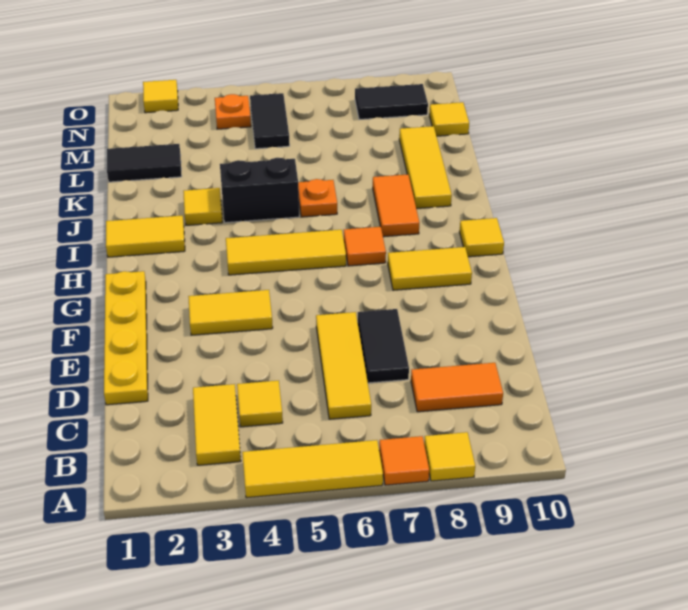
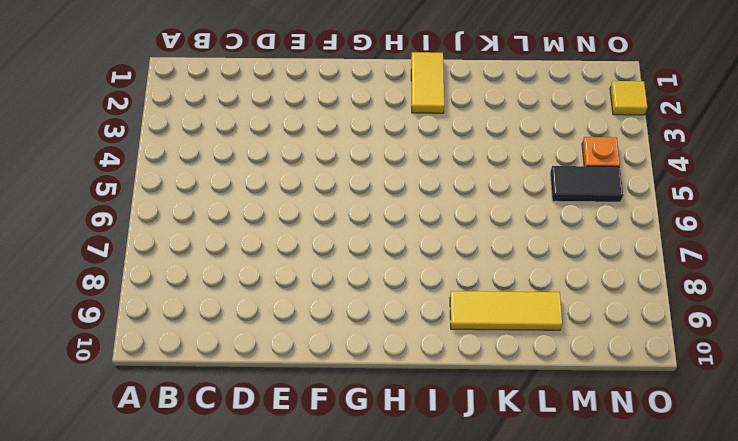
none -> yellow tile A4:A6 level 1
none -> orange tile A7 level 1
none -> yellow tile A8 level 1

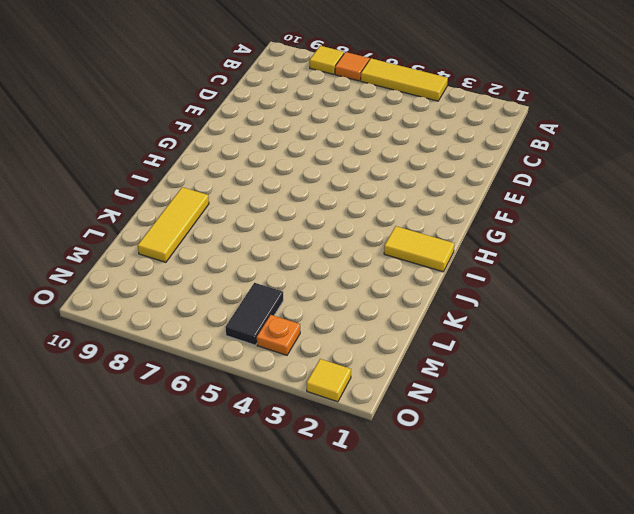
none -> yellow tile B3:C3 level 1
none -> yellow tile C4 level 1
none -> yellow tile C6:E6 level 1

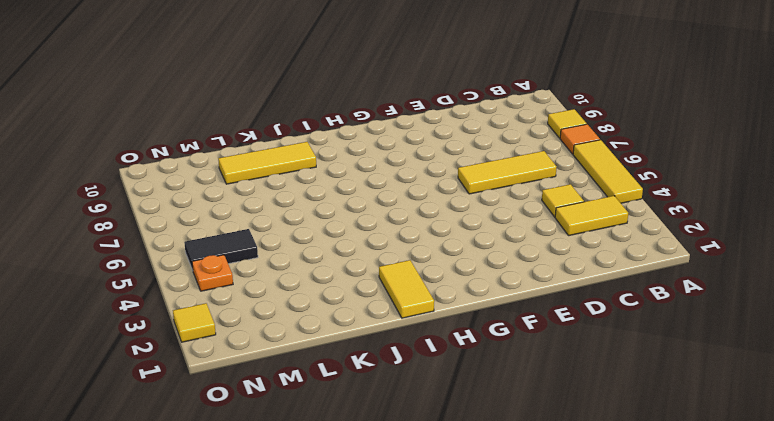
none -> orange tile C8:C9 level 1
none -> yellow plate D1:G1 level 1
none -> black tile D7:E7 level 1

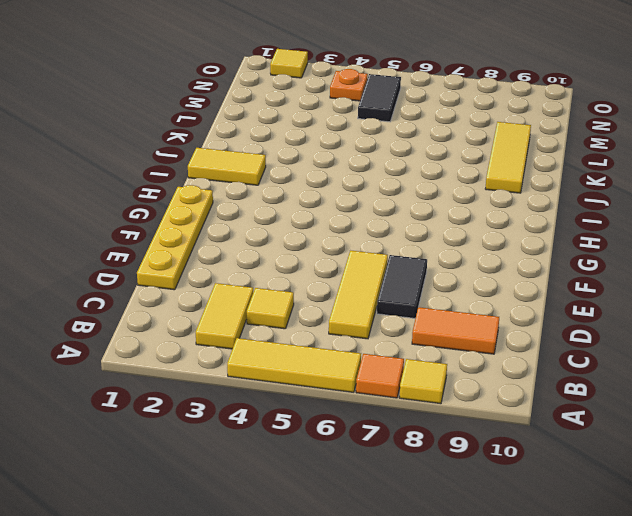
none -> yellow tile F3:F4 level 1
none -> yellow tile G8:G9 level 1
none -> yellow tile H4:H6 level 1

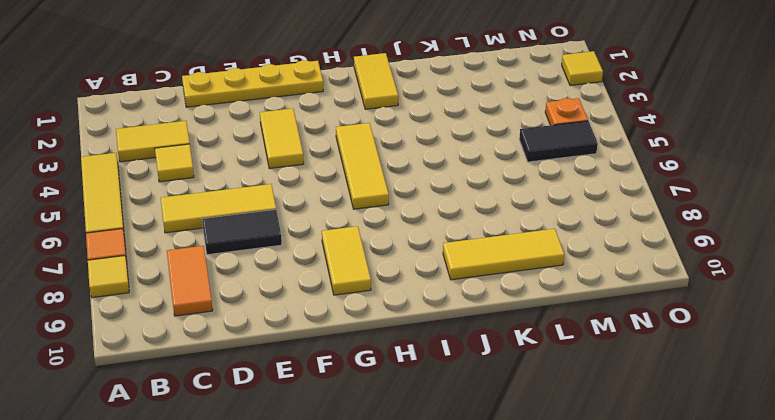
none -> orange tile H7 level 1
none -> yellow tile H10 level 1
none -> orange tile I8:J8 level 1

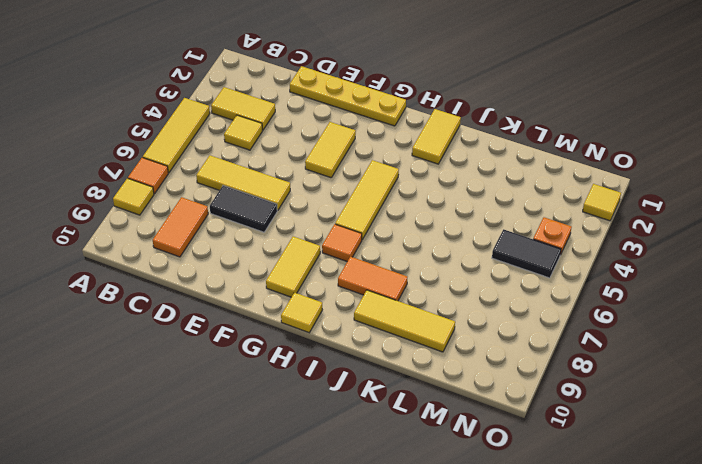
none -> yellow tile J3 level 1
none -> black brick J4:J5 level 1
none -> orange plate J6 level 1

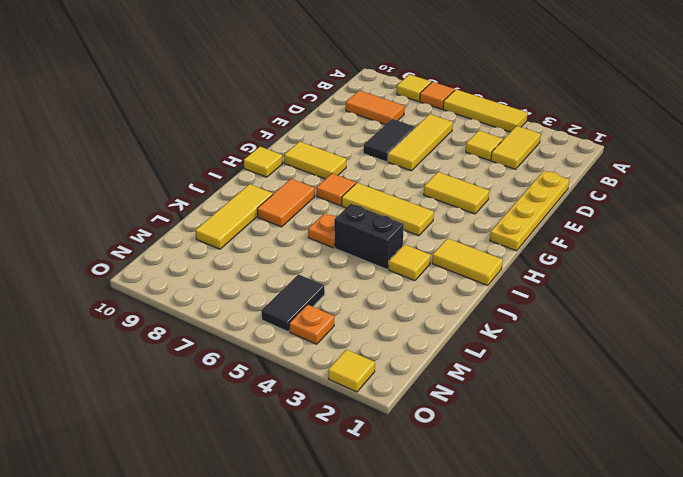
none -> black tile L1:L2 level 1
none -> yellow tile M10 level 1
none -> black tile N8:N9 level 1

